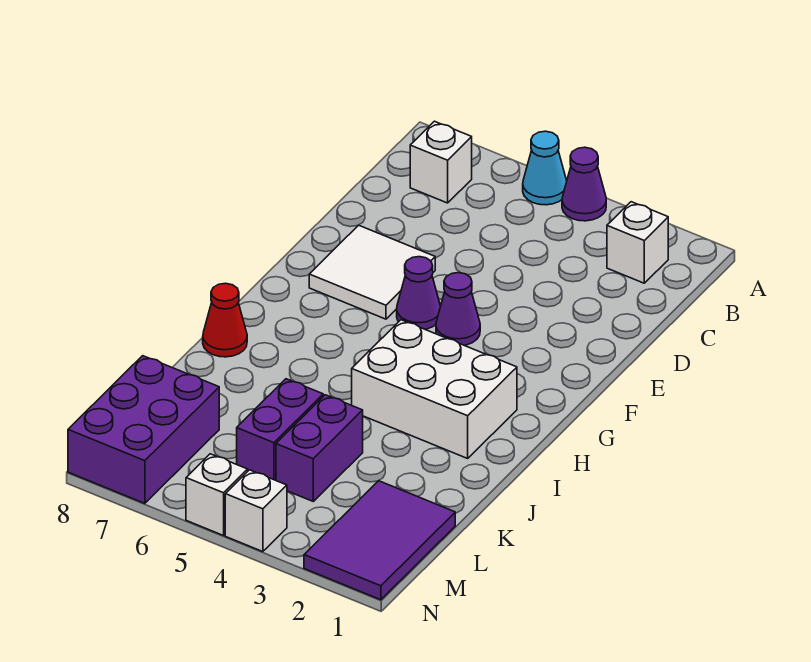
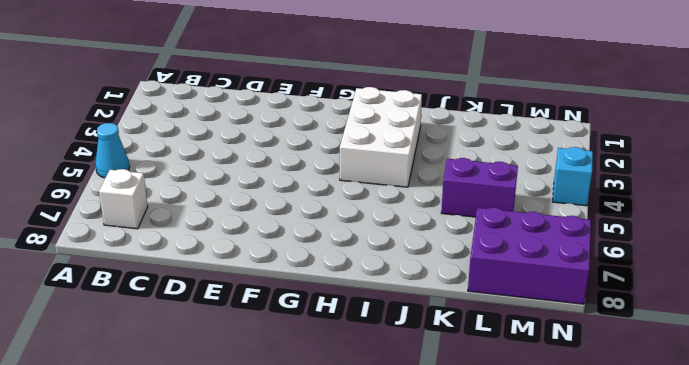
cyan brick N4 level 1 -> white brick N4 level 1
none -> purple cone A4 level 1
none -> white brick B2 level 1
none -> white tile E6:F7 level 1

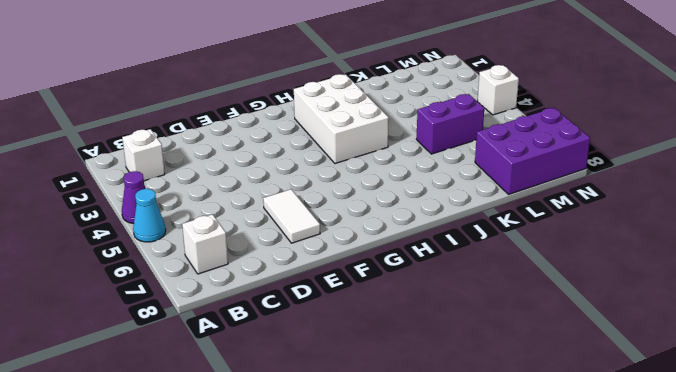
white tile E6:E7 level 1 -> white tile E6:F7 level 1
none -> purple cone F4 level 1
none -> purple cone F5 level 1
none -> red cone I8 level 1

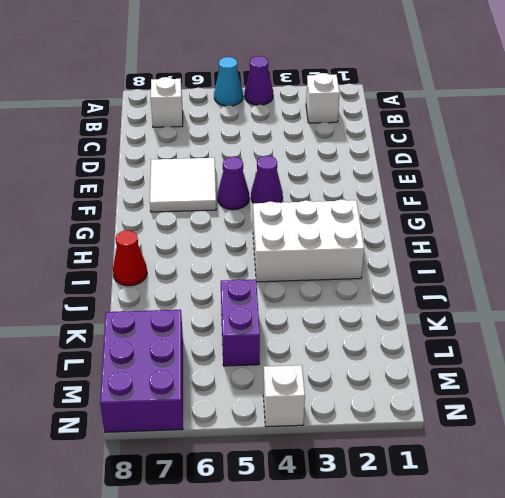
none -> purple brick K4:L4 level 1
none -> purple tile L1:N2 level 1
none -> white brick N5 level 1

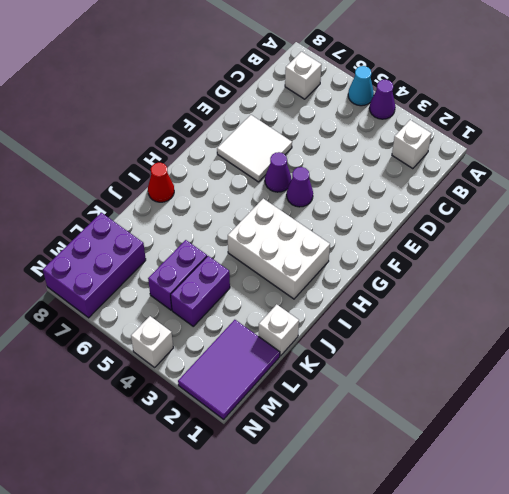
white brick K1 level 1 -> white brick N5 level 1

